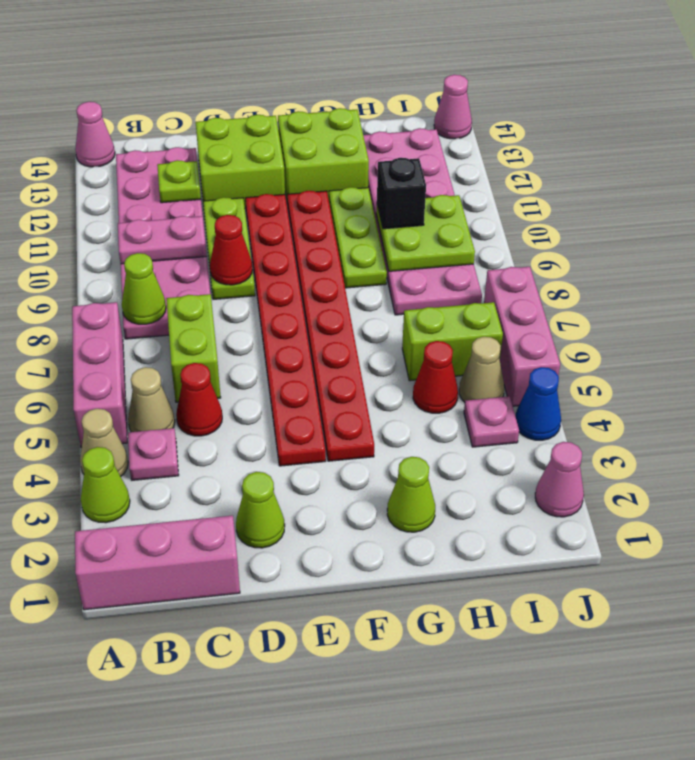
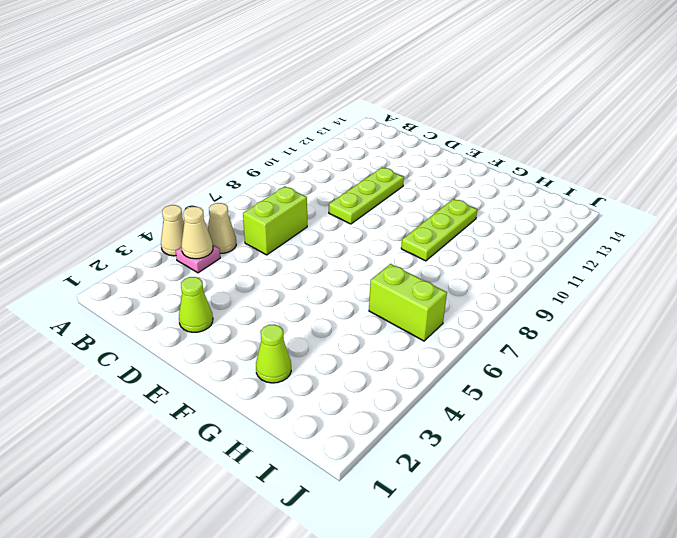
tan cone B4 level 2 -> tan cone I5 level 1
none -> pink brick A1:C1 level 1
none -> lime cone A3 level 1
none -> pink brick A5:A7 level 1
none -> pink cone A14 level 1

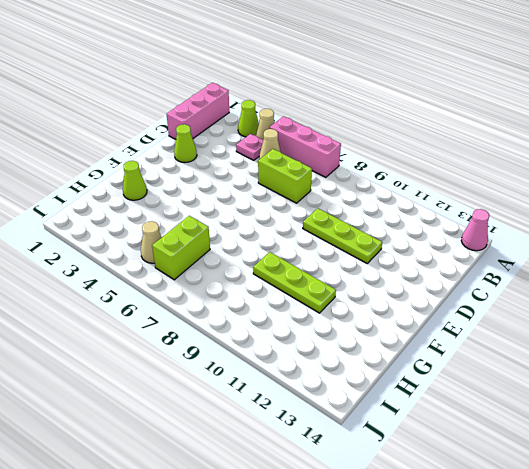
none -> pink plate B8:C13 level 1
none -> red cone C5 level 1
none -> lime brick D12:E13 level 1
none -> red plate E4:E11 level 1

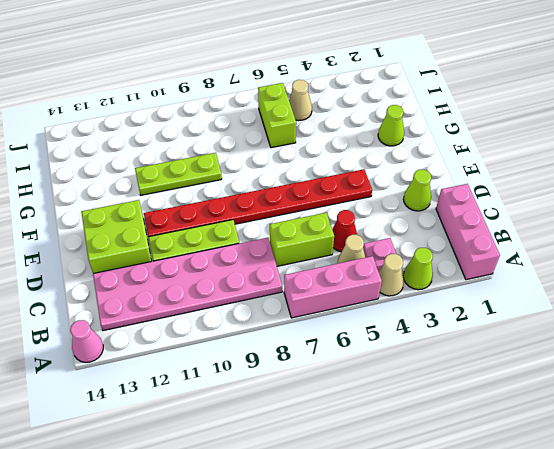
none -> red plate F4:F11 level 1
none -> lime brick F12:G13 level 1
none -> red cone H5 level 1
none -> pink plate H8:I13 level 1

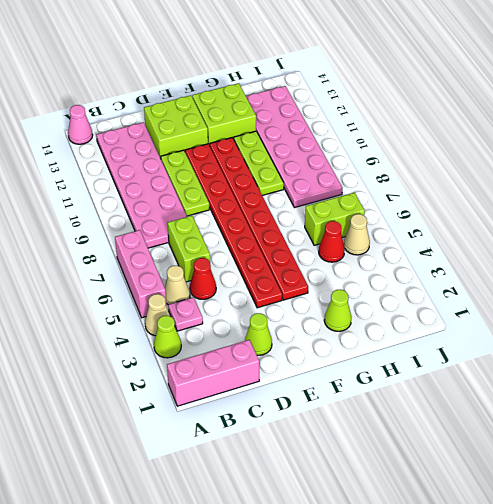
none -> pink plate I4 level 1
none -> pink cone J2 level 1
none -> blue cone J4 level 1
none -> pink brick J5:J7 level 1

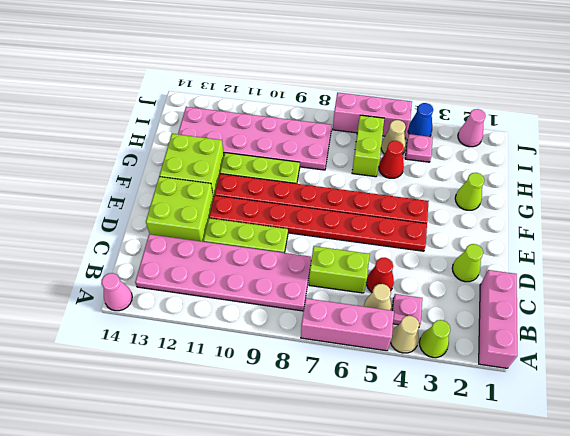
none -> pink cone J14 level 1
none -> lime cone B8 level 2
none -> pink plate B10:C10 level 2
none -> lime plate C12 level 2

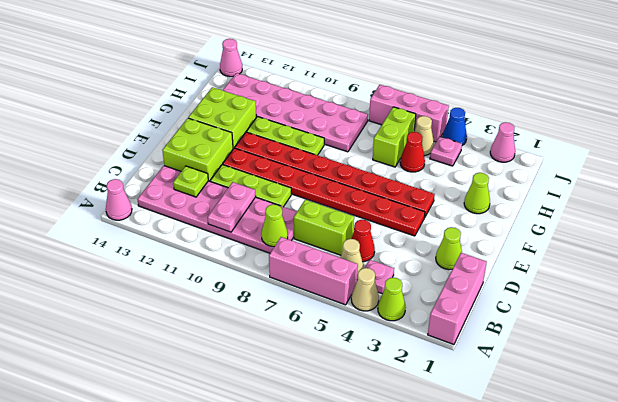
none -> red cone D9 level 2
none -> lime plate H9:I10 level 2
none -> black brick H10 level 3

